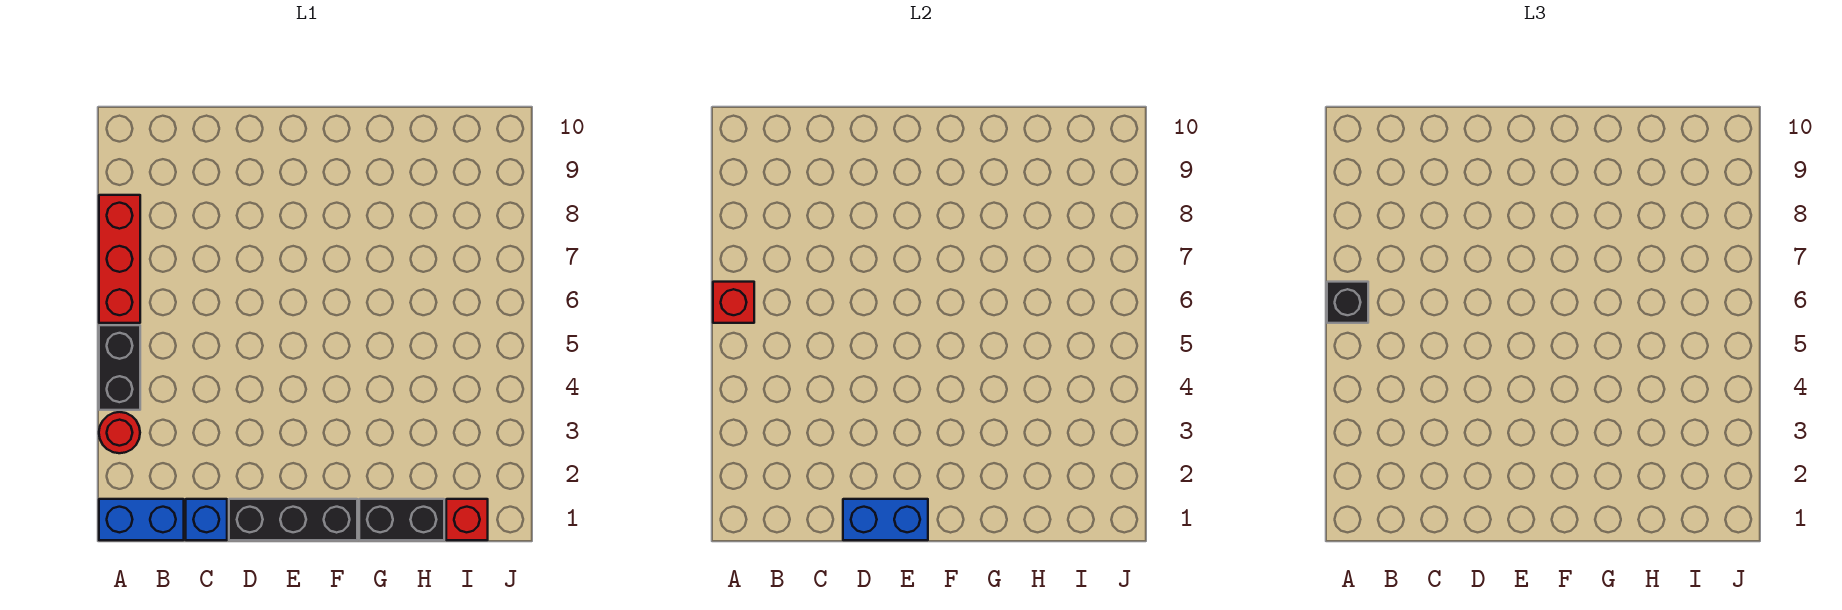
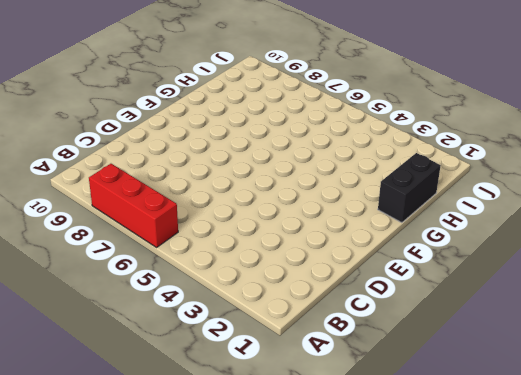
none -> blue brick A1:B1 level 1
none -> red round brick A3 level 1

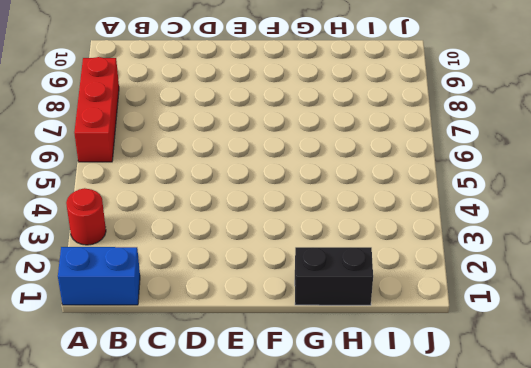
none -> black brick A4:A5 level 1
none -> blue brick C1 level 1

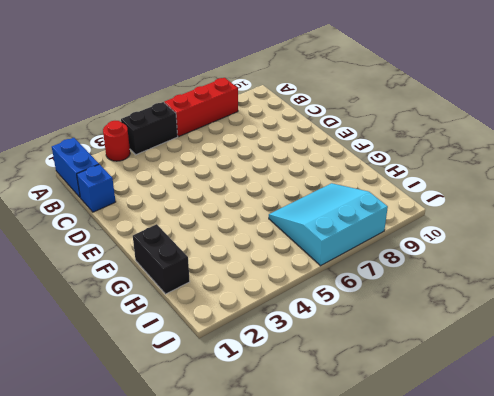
cyan slope H6:J8 level 1 top J -> none
none -> black brick D1:F1 level 1
none -> red brick I1 level 1

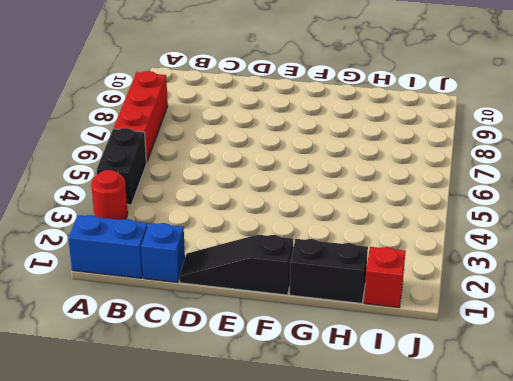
black slope D1:F1 level 1 top F -> black brick D1:F1 level 1
none -> red brick A6 level 2
none -> blue brick D1:E1 level 2

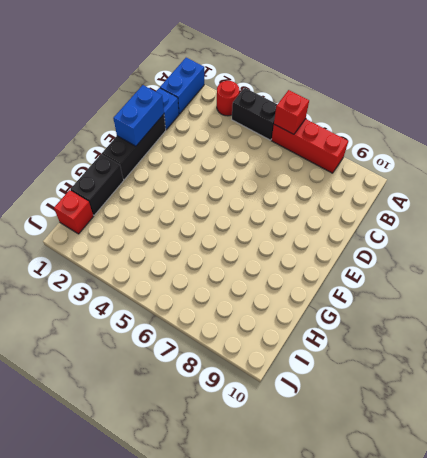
none -> black brick A6 level 3

